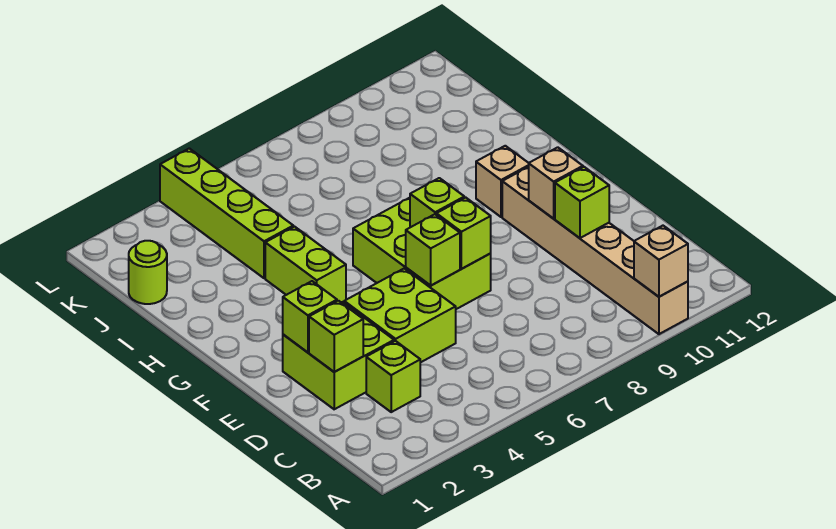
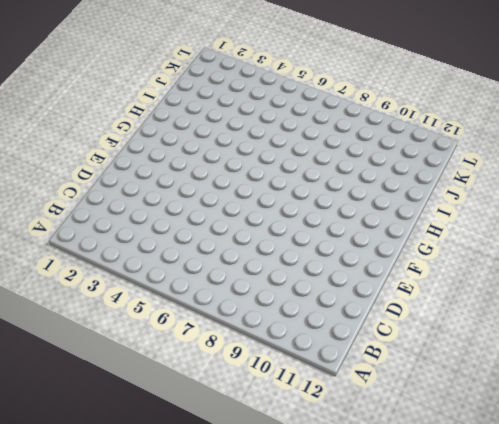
none -> tan brick A10:F10 level 1
none -> lime brick C3 level 1
none -> lime brick D2:E3 level 1

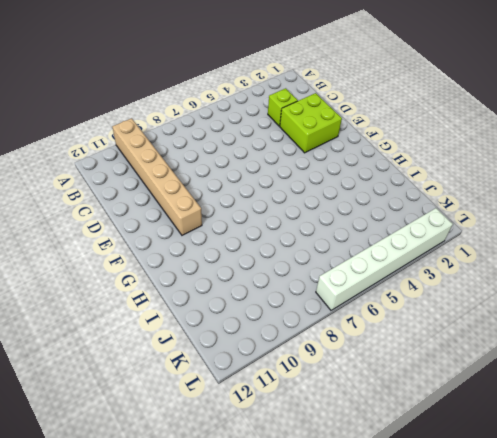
white brick L2:L7 level 1 -> lime brick I4:L4 level 1
none -> lime brick D4:E5 level 1
none -> lime brick E6:G7 level 1
none -> lime brick G4:H4 level 1

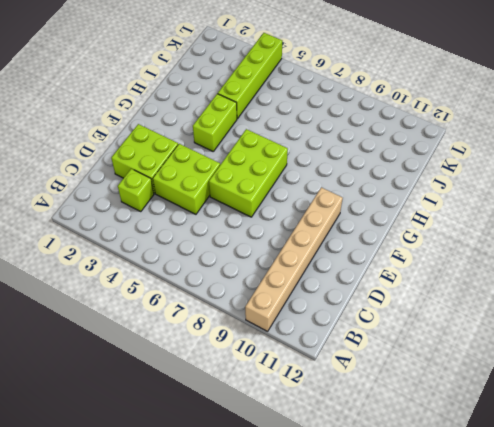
none -> tan brick G10 level 1
none -> lime round brick J1 level 1
none -> tan brick A10 level 2

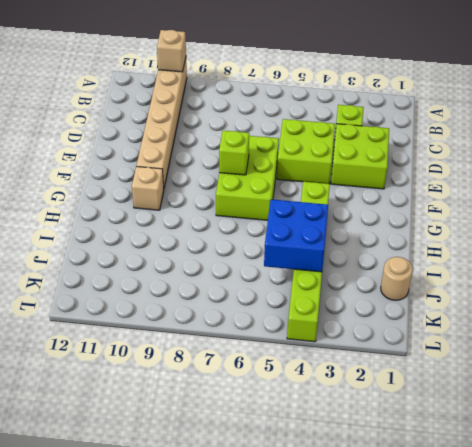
blue brick I4:J5 level 2 -> none
tan round brick J1 level 1 -> lime round brick J1 level 1
none -> lime brick D2 level 2
none -> lime brick D10 level 2
none -> lime brick E2 level 2

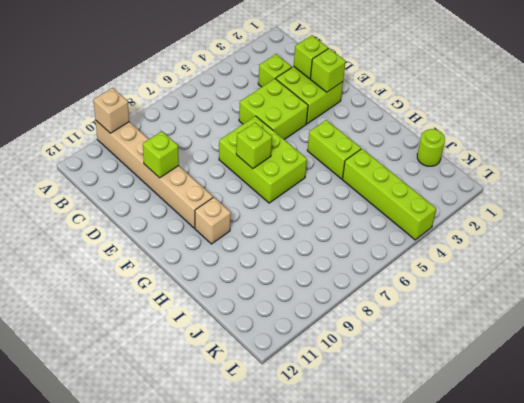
none -> lime brick E6 level 2
none -> lime brick E7 level 2
none -> tan brick E10 level 2

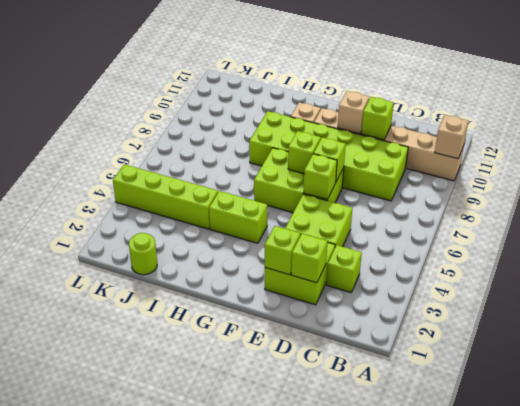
lime brick C8:H9 level 1 -> none

